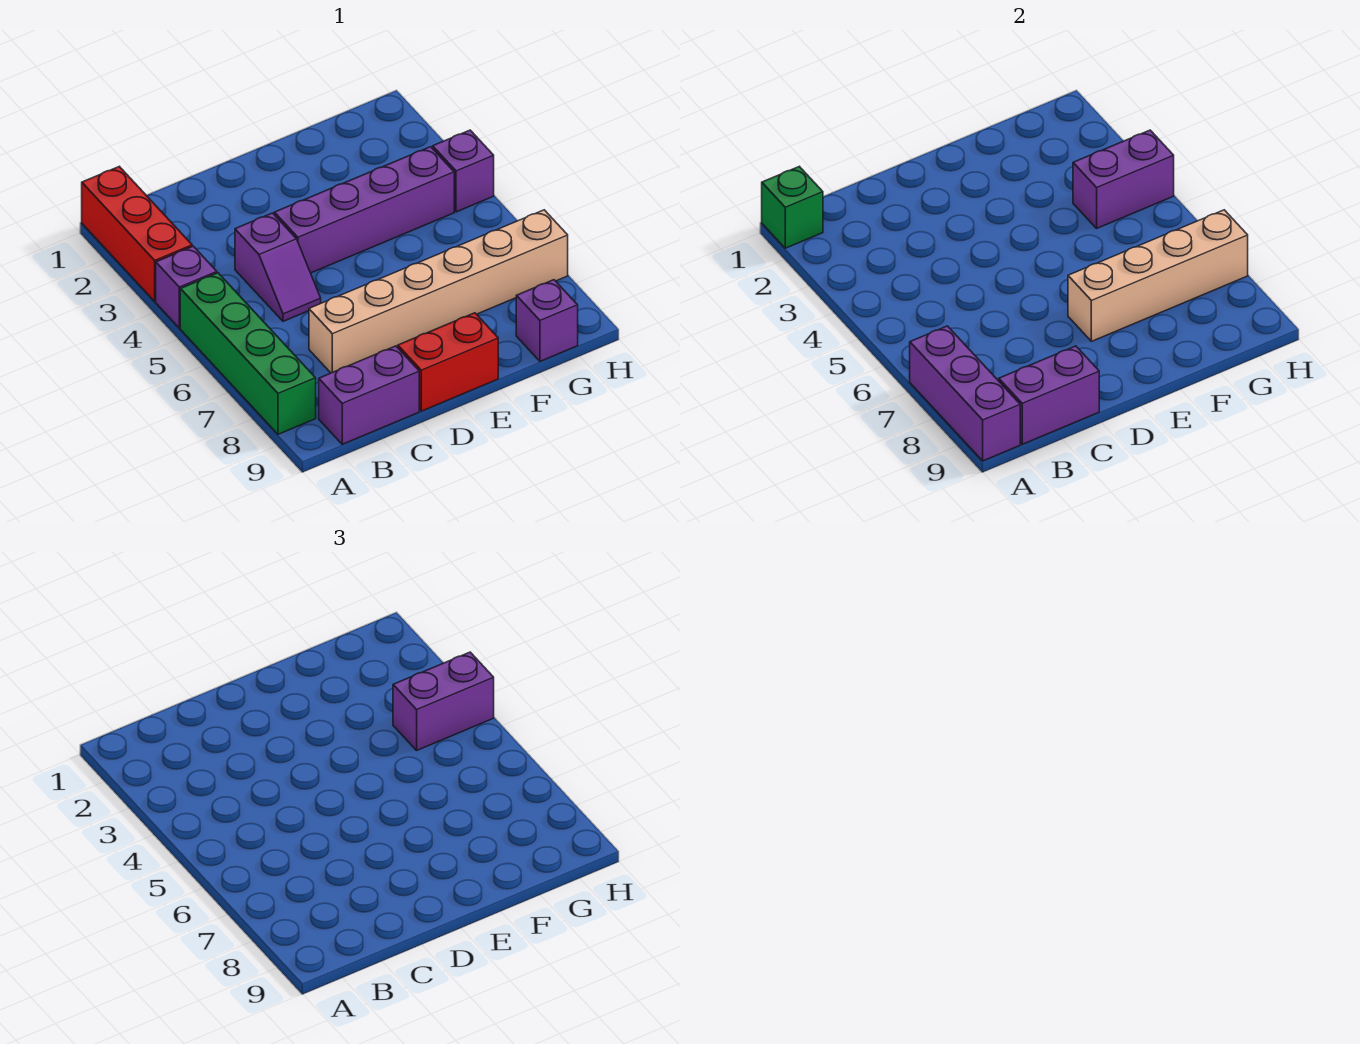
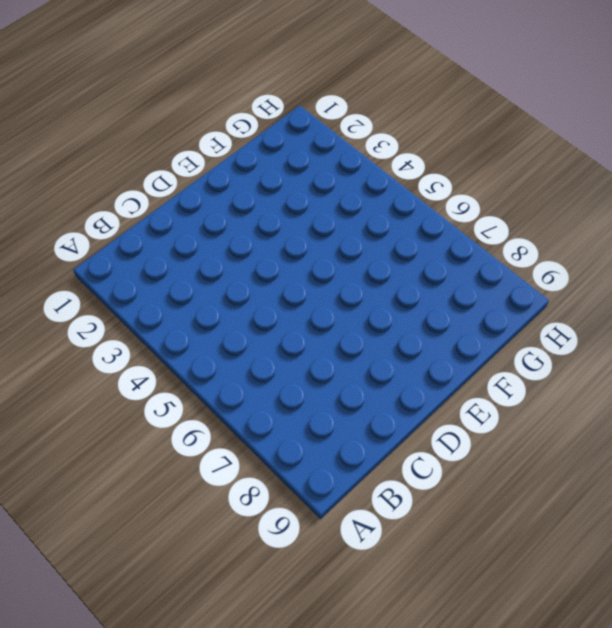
none -> red brick A1:A3 level 1
none -> purple brick A4 level 1
none -> green brick A5:A8 level 1

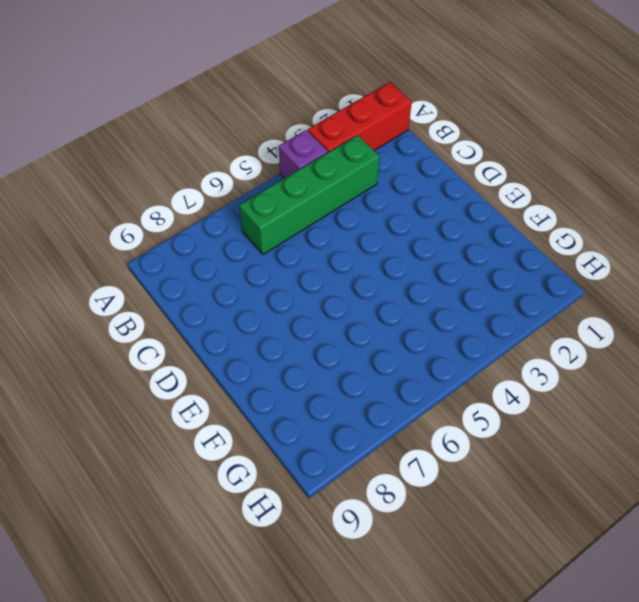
green brick B3:B6 level 1 -> green brick A5:A8 level 1
none -> purple brick B9:C9 level 1
none -> purple slope C4:C5 level 1 top 4
none -> tan brick C7:H7 level 1

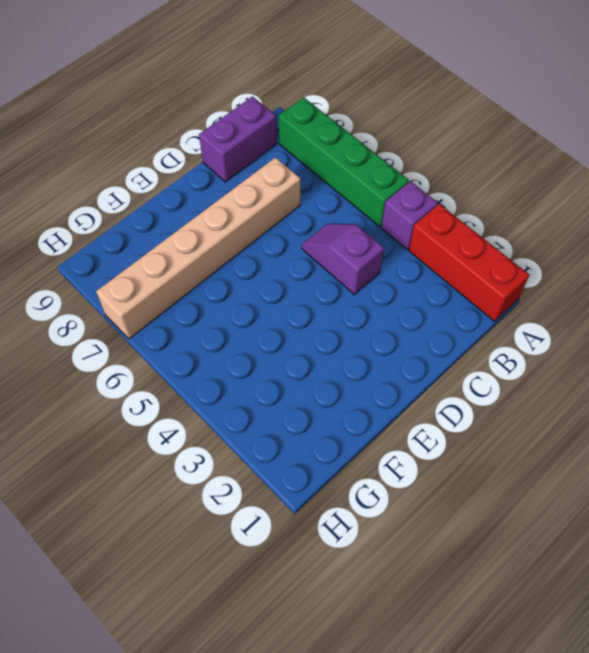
none -> purple brick D4:G4 level 1
none -> red brick D9:E9 level 1
none -> purple brick G9 level 1

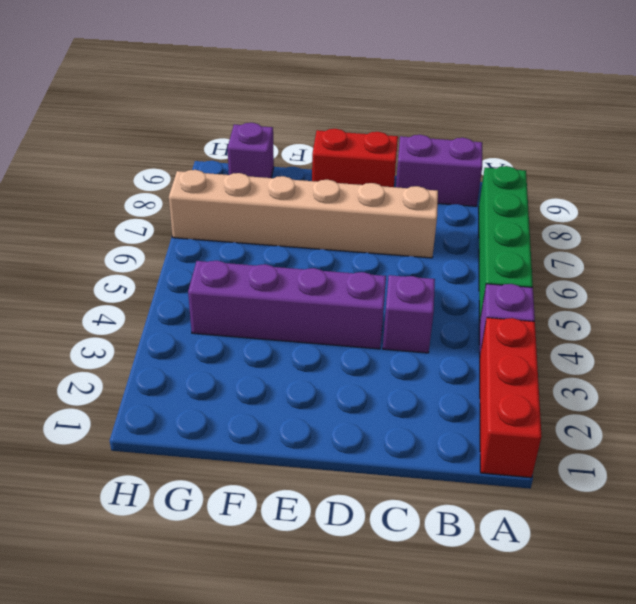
none -> purple brick H4 level 1
none -> green brick A1 level 2
none -> purple brick A7:A9 level 2

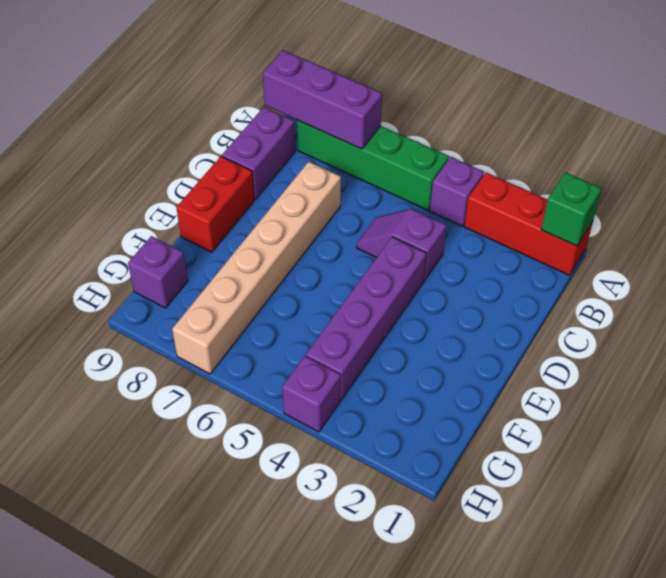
none -> purple brick B9:C9 level 2
none -> tan brick E7:H7 level 2
none -> purple brick G4:H4 level 2

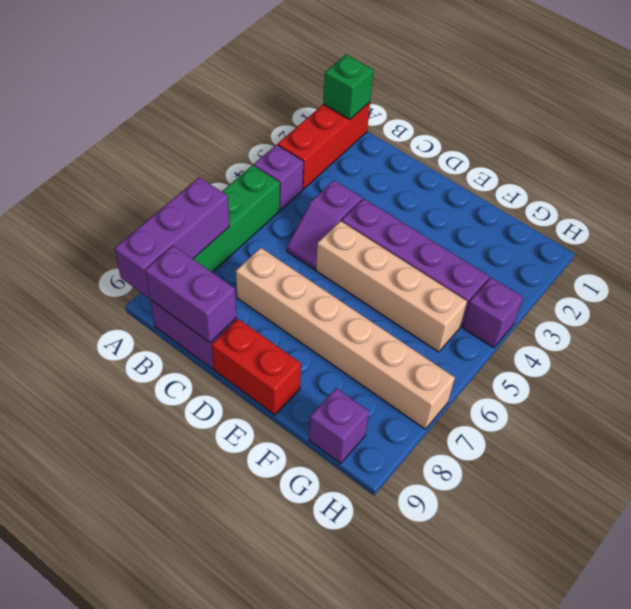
tan brick D5:G5 level 1 -> tan brick E7:H7 level 2
none -> purple brick G4:H4 level 2
none -> purple brick G4:H4 level 3

